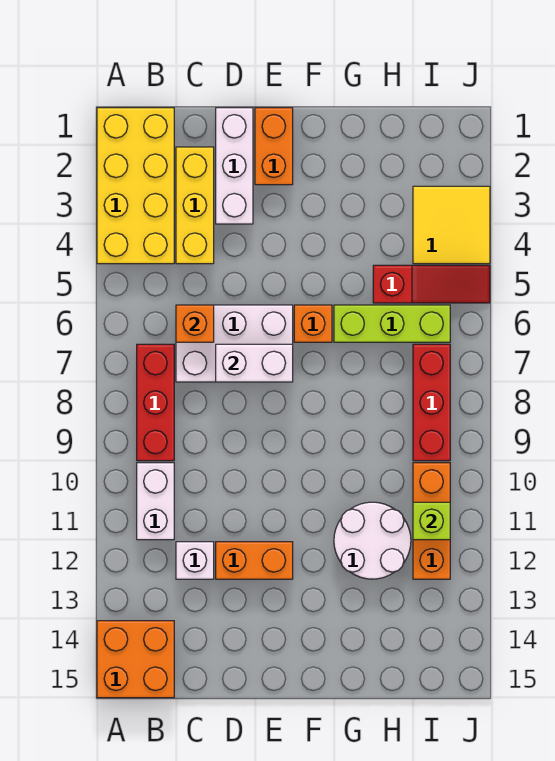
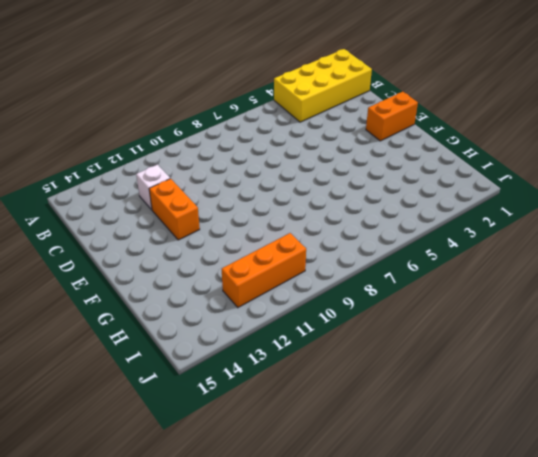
none -> orange brick A14:B15 level 1
none -> red brick B7:B9 level 1
none -> white brick B10:B11 level 1

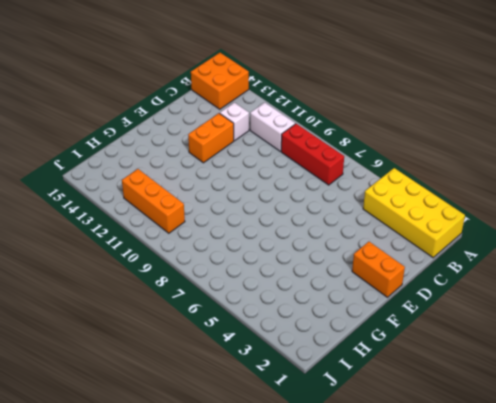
none -> yellow brick C2:C4 level 1
none -> white brick C6:E7 level 1
none -> white brick D1:D3 level 1

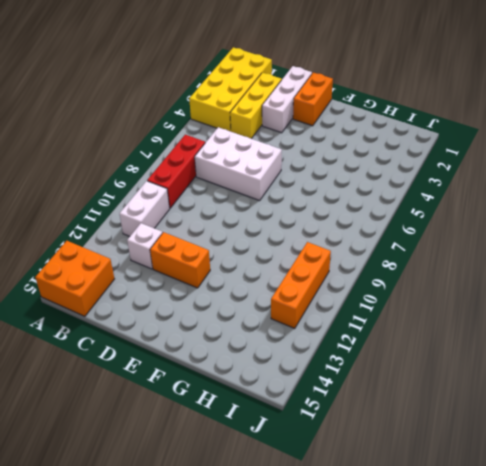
none -> orange brick F6 level 1
none -> lime brick G6:I6 level 1
none -> white round brick G11:H12 level 1

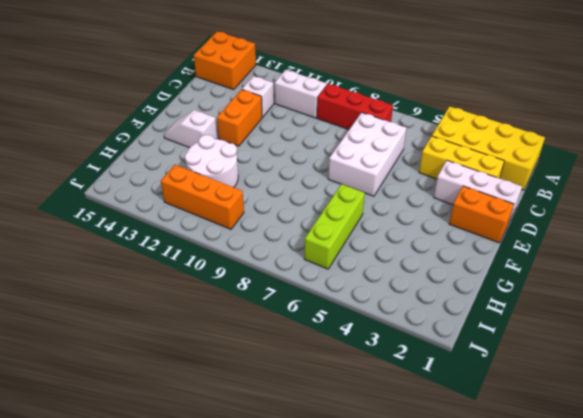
white slope F13:F14 level 1 top 13 -> none
none -> orange brick F6 level 1
none -> red slope H5:J5 level 1 top H
none -> yellow tile I3:J4 level 1

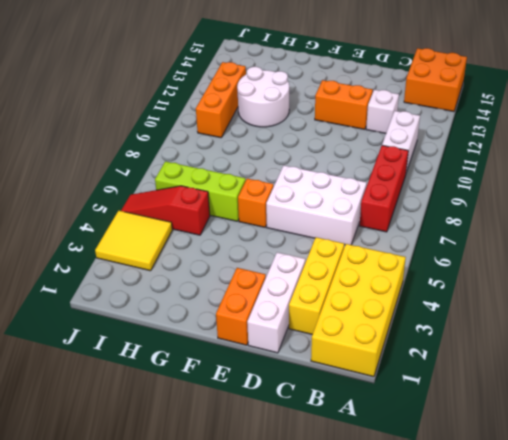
none -> red brick I7:I9 level 1
none -> orange brick C6 level 2
none -> white brick D7:E7 level 2

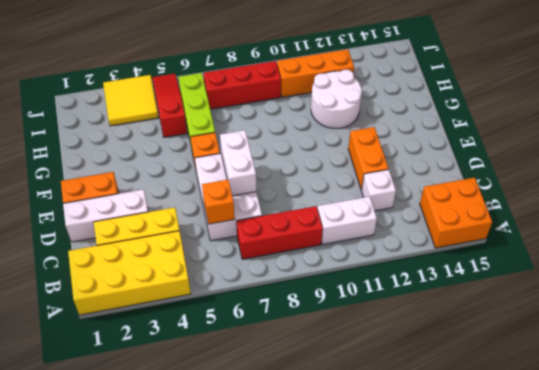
none -> lime brick I11 level 2

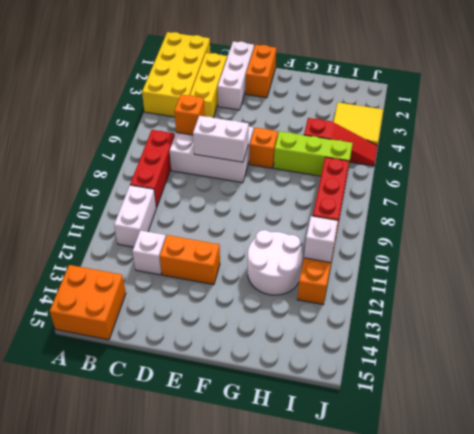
white brick I11 level 2 -> lime brick I11 level 2

